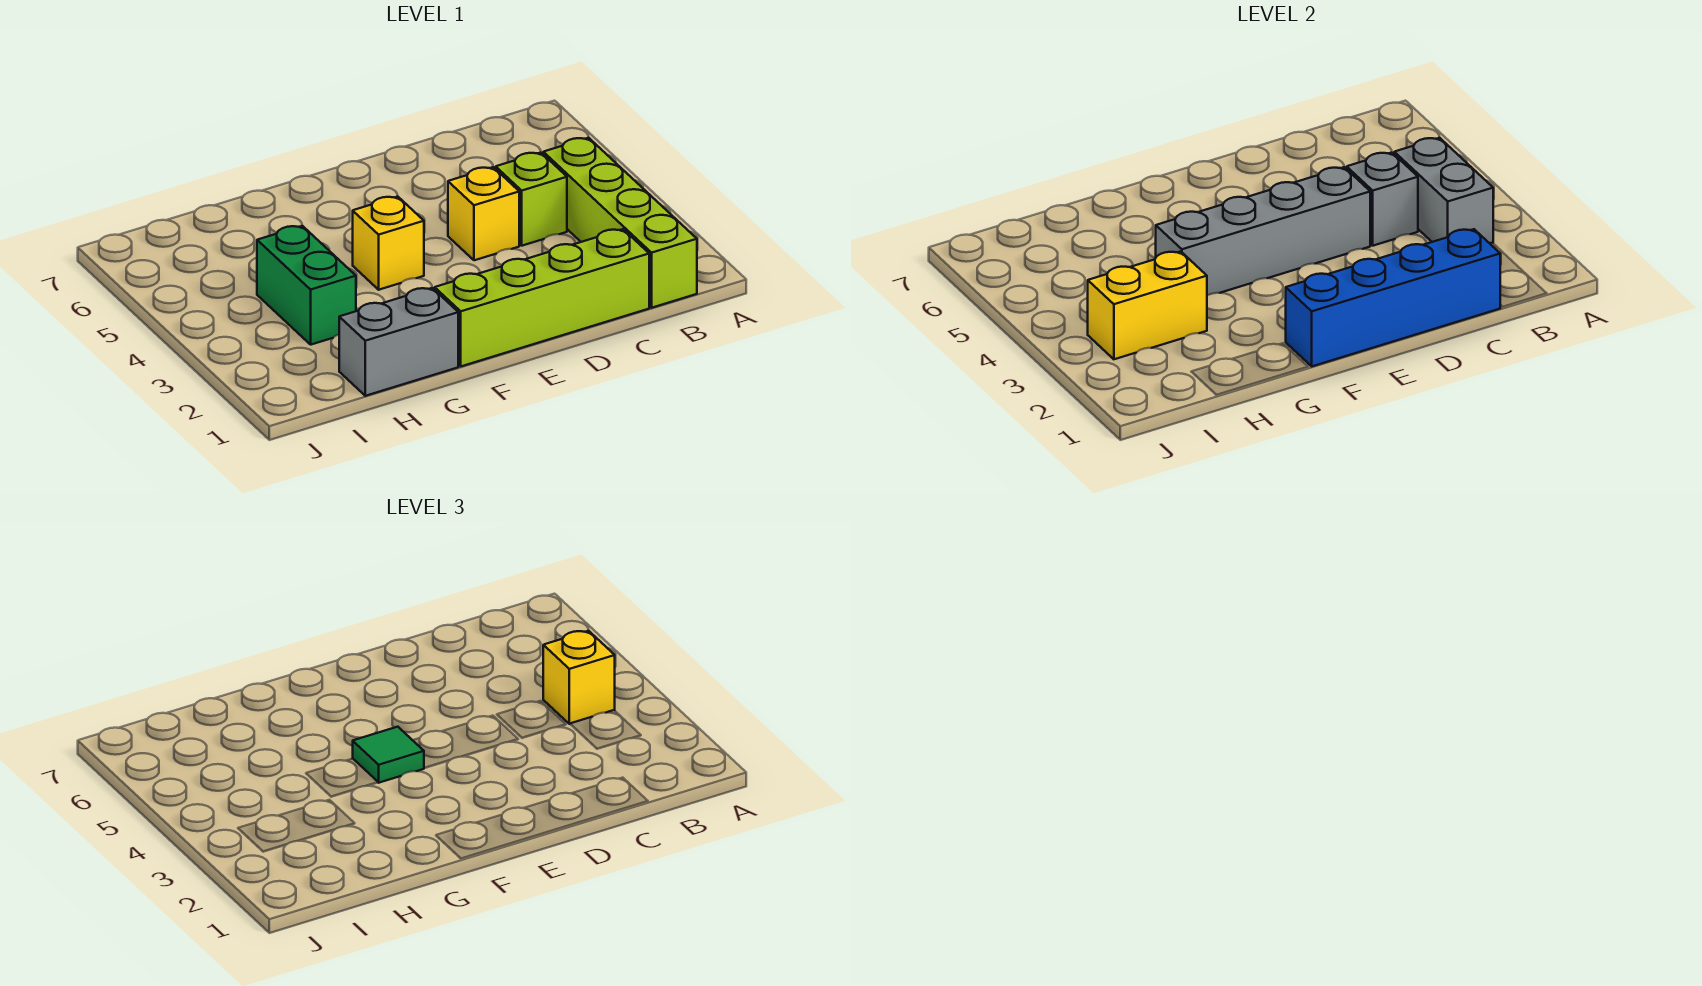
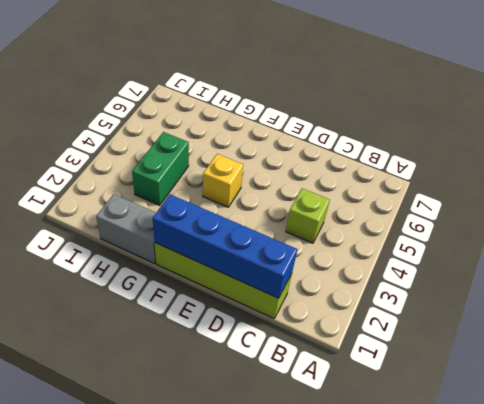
none -> lime brick B1:B4 level 1
none -> yellow brick D4 level 1
none -> grey brick B3:B4 level 2

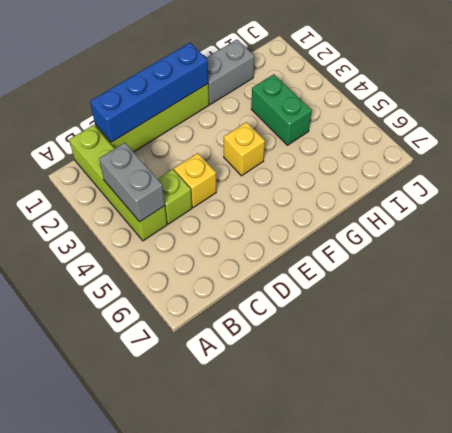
none -> grey brick C4 level 2
none -> grey brick D4:G4 level 2
none -> yellow brick H3:I3 level 2

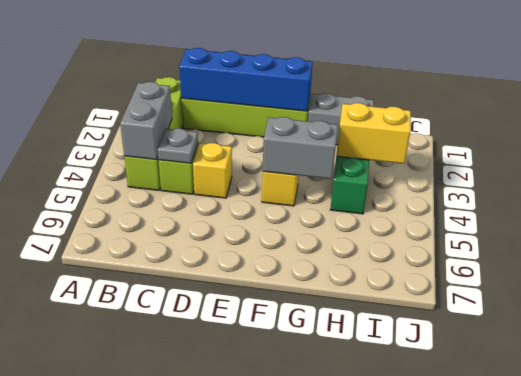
grey plate C4 level 2 -> grey brick C4 level 2
grey brick F4:G4 level 2 -> grey brick D4:G4 level 2
none -> yellow brick B4 level 3
none -> green tile F4 level 3

